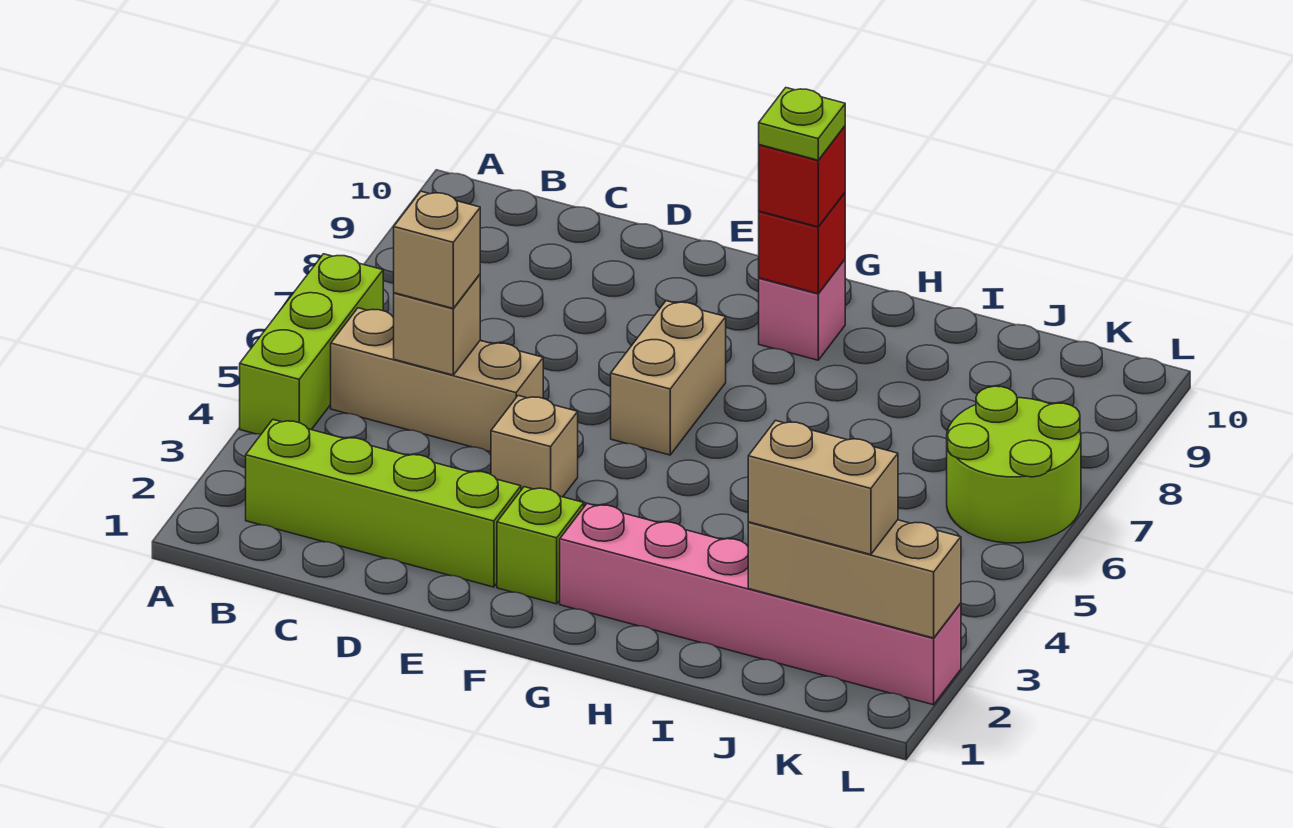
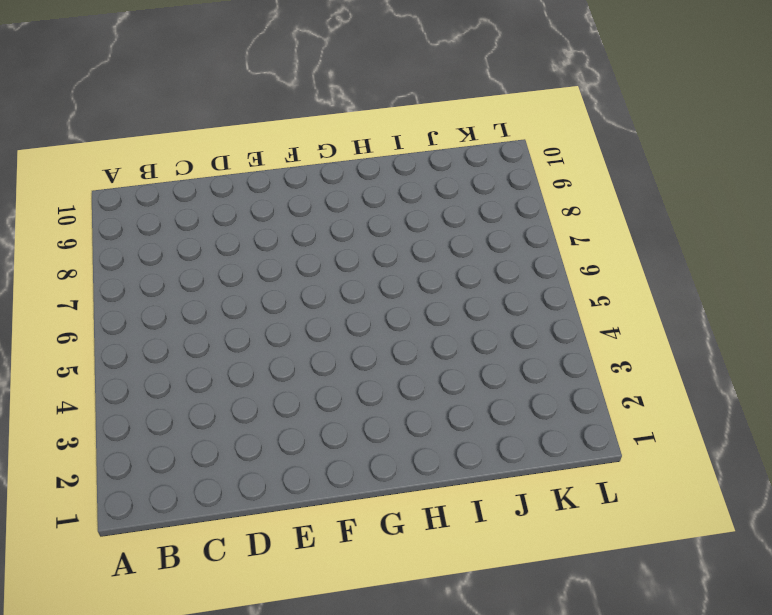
none -> lime brick A4:A6 level 1
none -> lime brick B2:E2 level 1
none -> tan brick B5:D5 level 1

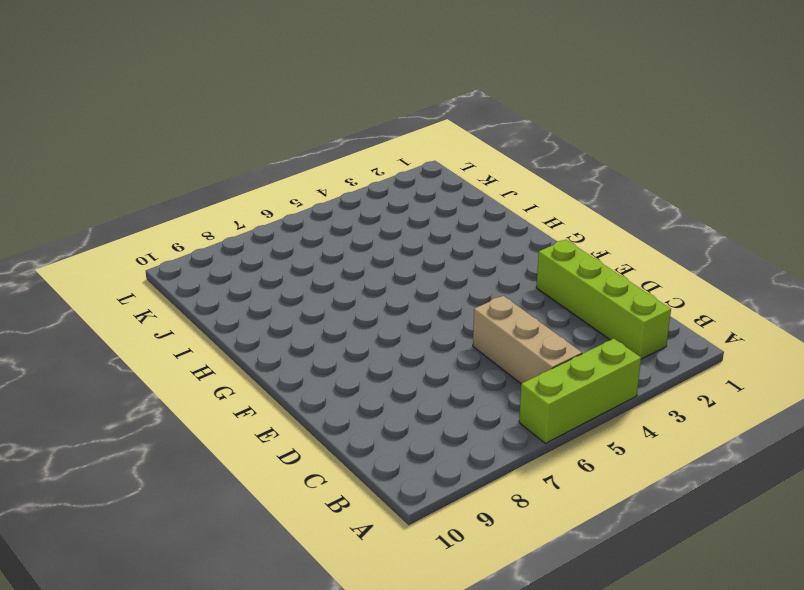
none -> tan brick E4 level 1
none -> lime brick F2 level 1
none -> tan brick F6:F7 level 1

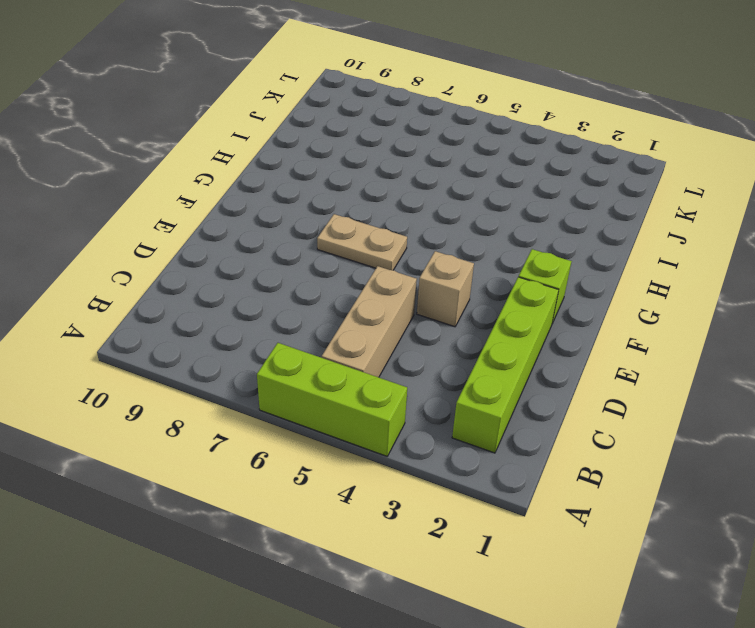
tan plate F6:F7 level 1 -> tan brick F6:F7 level 1
none -> pink brick G2:L2 level 1
none -> pink brick G9 level 1
none -> lime round brick K6:L7 level 1

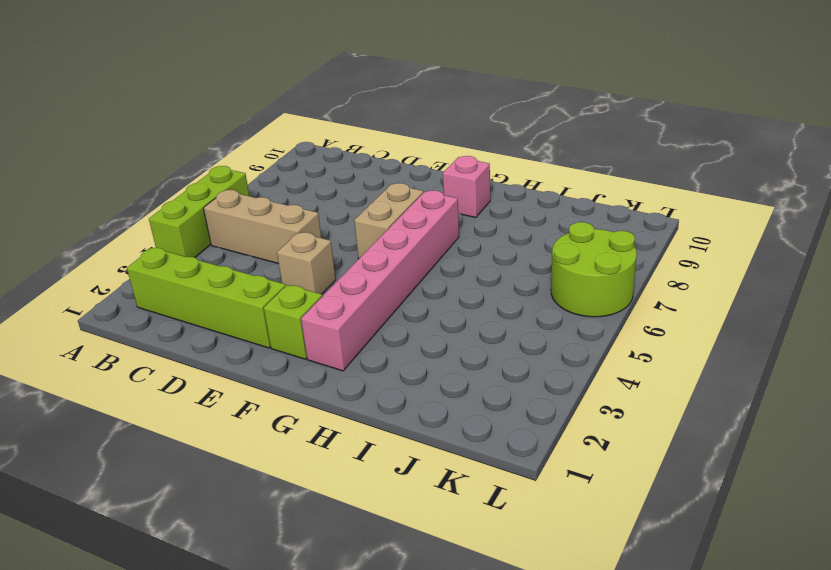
pink brick G2:G7 level 1 -> pink brick G2:L2 level 1
none -> tan brick C5 level 2
none -> red brick G9 level 2
none -> tan brick J2:L2 level 2

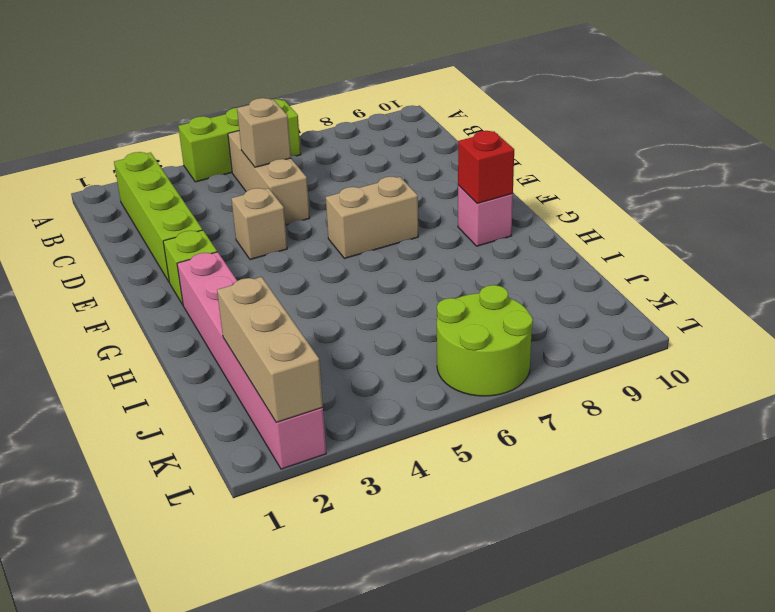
none -> tan brick C5 level 3
none -> red brick G9 level 3
none -> tan brick J2:K2 level 3

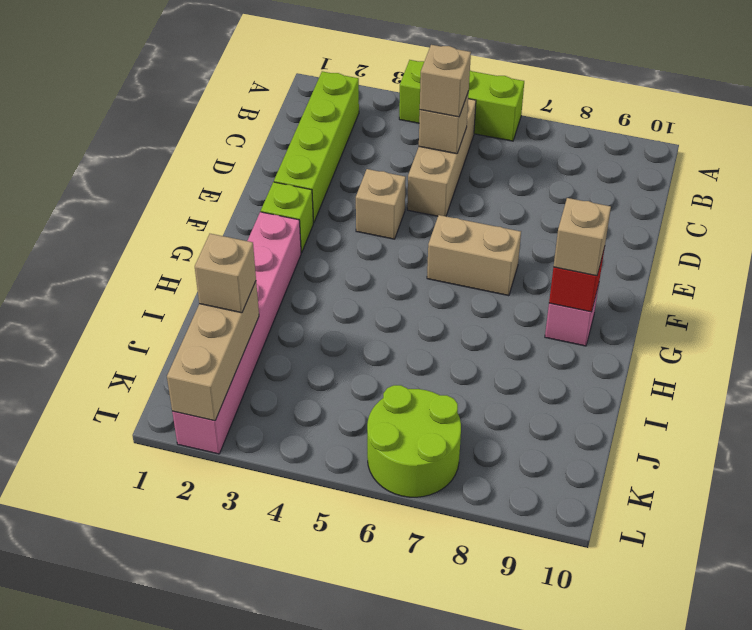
tan brick G9 level 3 -> red brick G9 level 3
tan brick J2 level 3 -> tan brick J2:K2 level 3
none -> lime plate G9 level 4

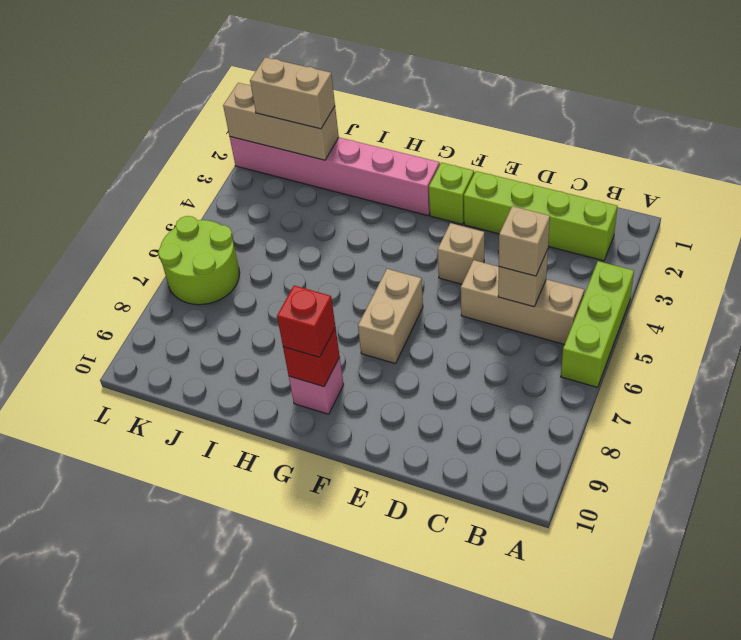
none -> lime plate G9 level 4

